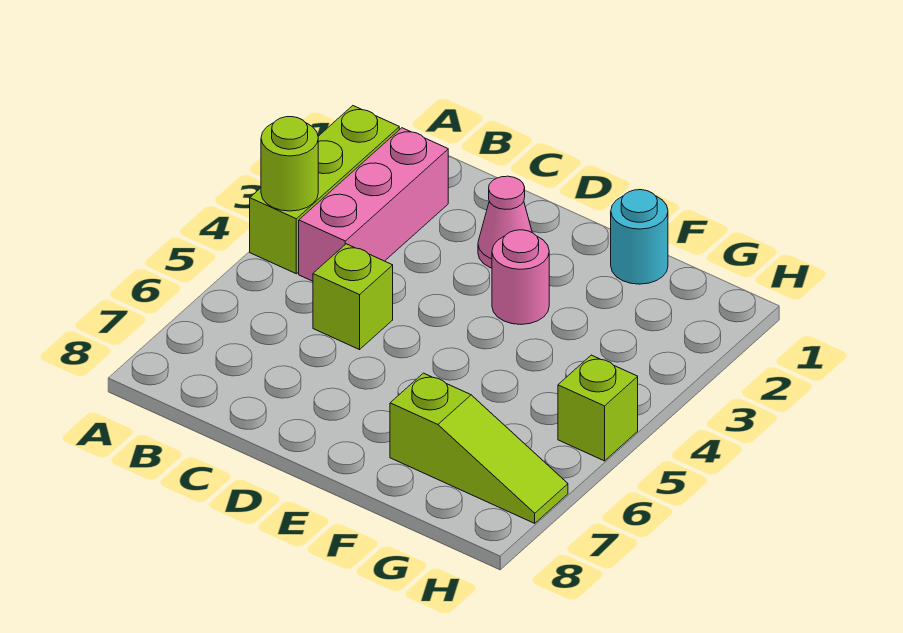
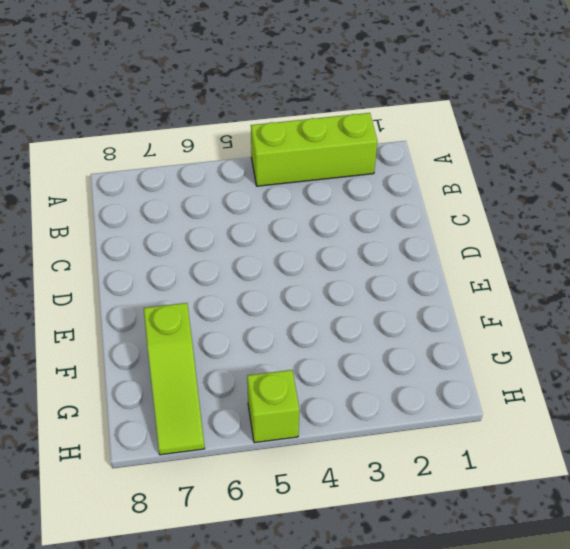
none -> pink brick B2:B4 level 1
none -> lime brick C5 level 1

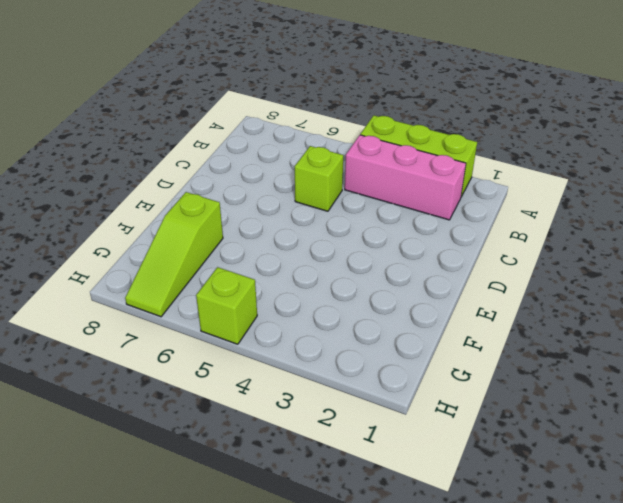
none -> pink cone D2 level 1
none -> pink round brick E3 level 1

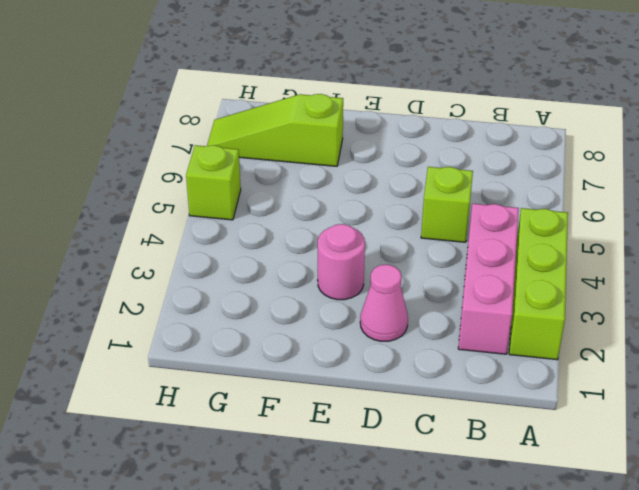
none -> cyan round brick F1 level 1
none -> lime round brick A4 level 2

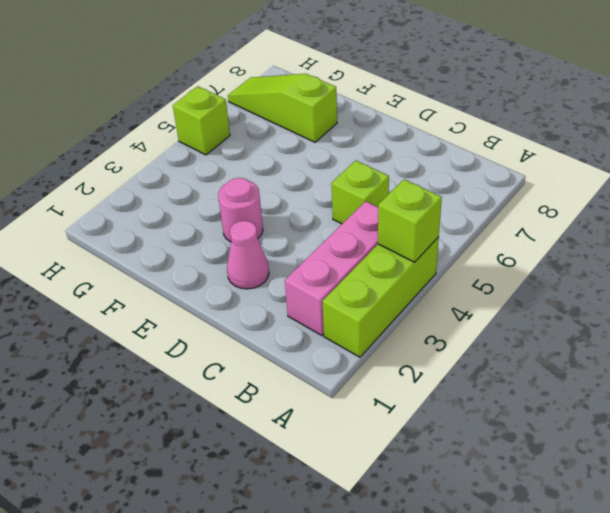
lime brick A4 level 2 -> lime round brick A4 level 2
none -> cyan round brick F1 level 1

